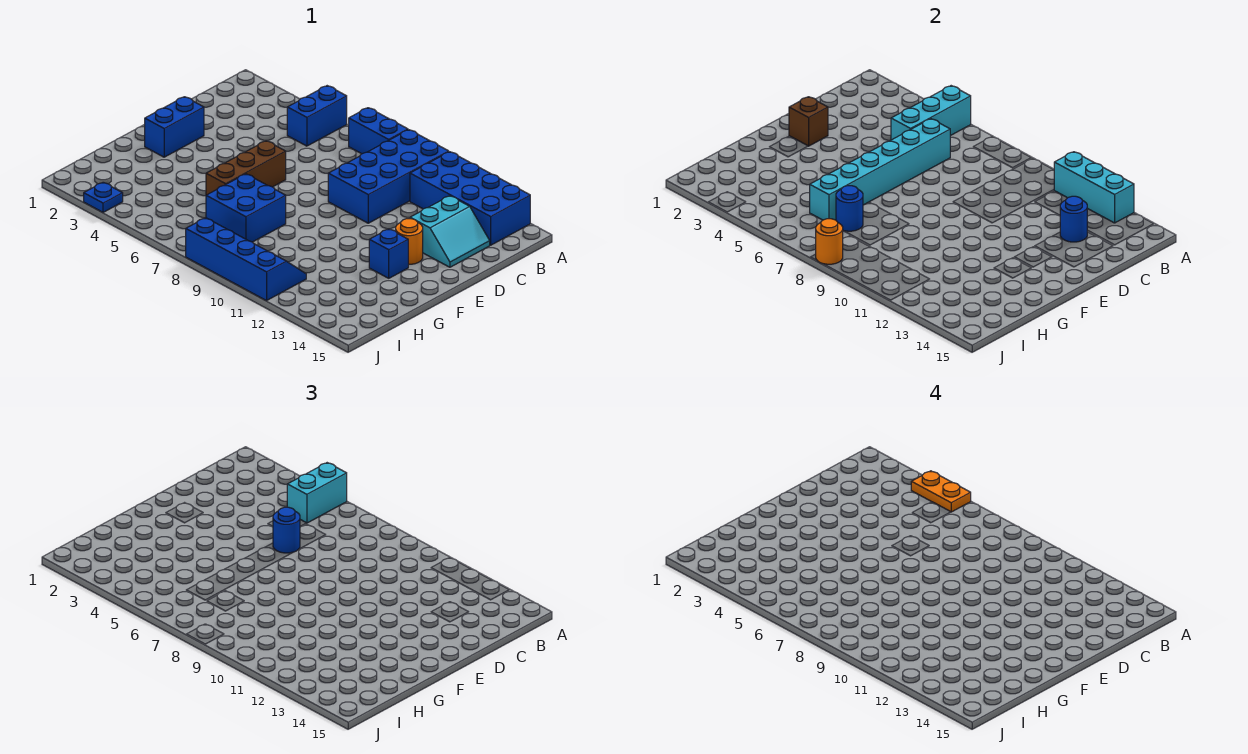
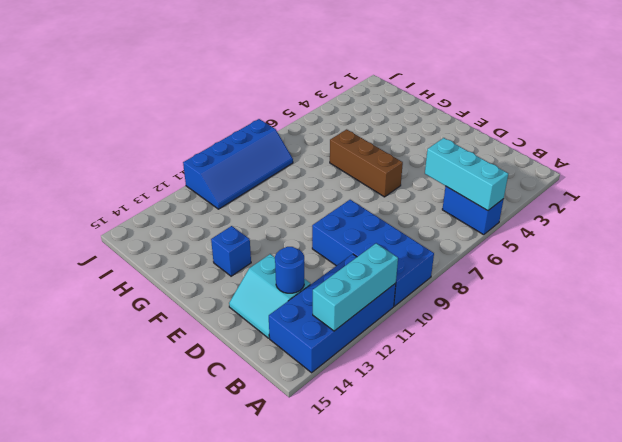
none -> blue brick A7:A8 level 1
none -> blue brick E2:F2 level 1
none -> orange round brick E13 level 1

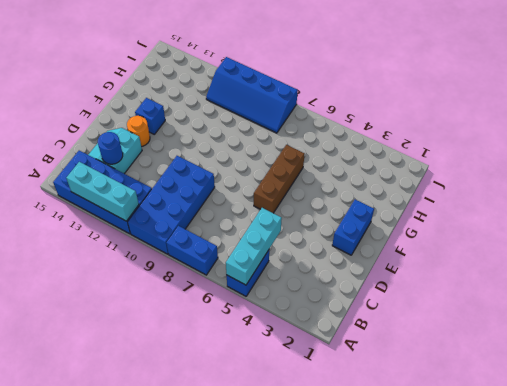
none -> blue brick G7:H8 level 1
none -> blue plate J3 level 1
none -> cyan brick C6:H6 level 2

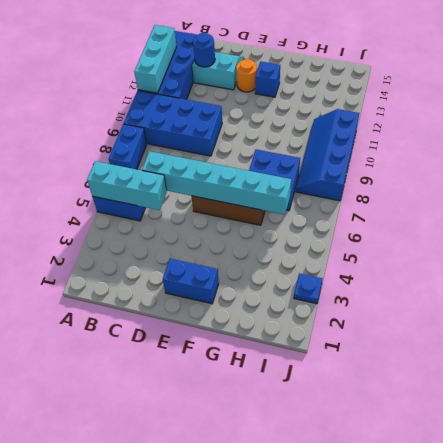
none -> brown brick E2 level 2
none -> blue round brick H7 level 2
none -> orange round brick J8 level 2

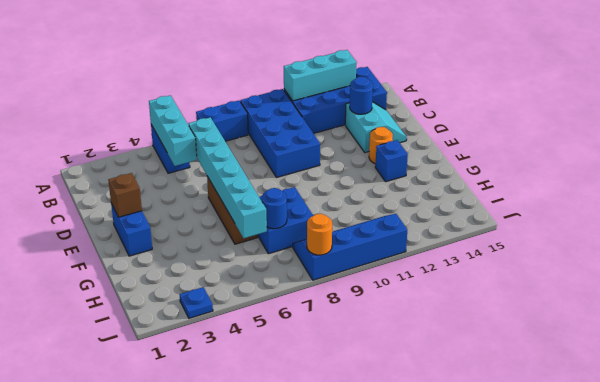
none -> cyan brick A5:B5 level 3
none -> blue round brick D6 level 3
none -> orange plate A4:A5 level 4

